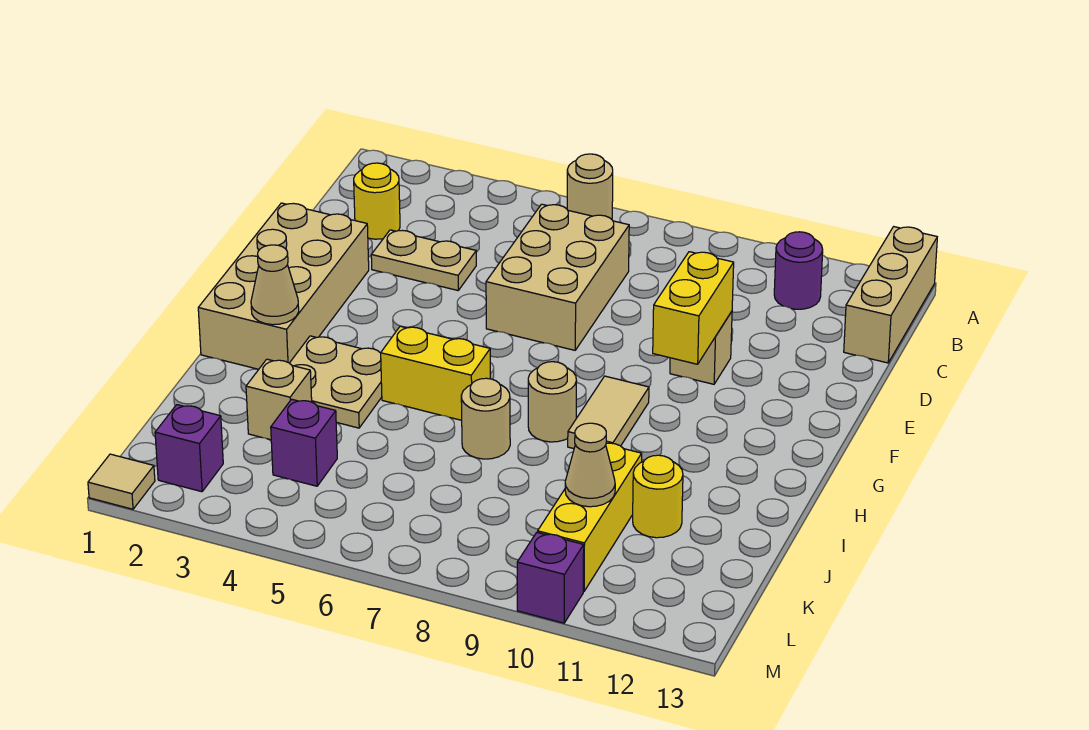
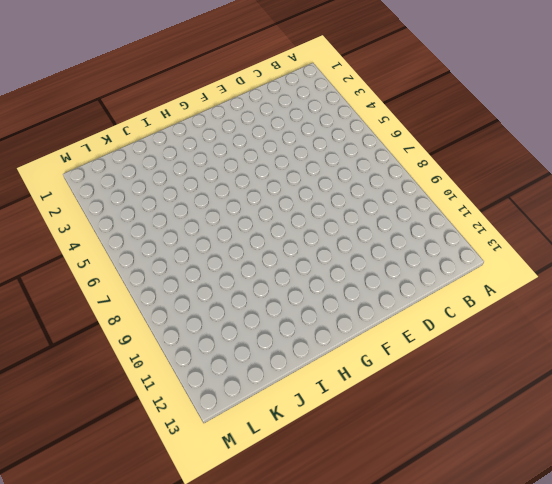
none -> tan round brick A6 level 1
none -> tan brick A13:C13 level 1
none -> purple round brick B11 level 1

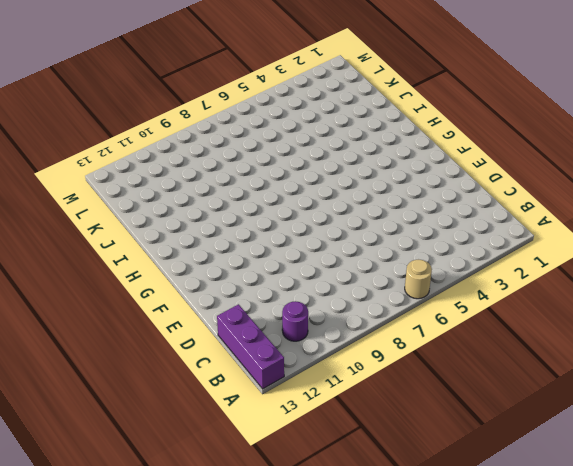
purple brick A13:C13 level 1 -> tan brick A13:C13 level 1
none -> yellow round brick C2 level 1
none -> tan brick C6:E7 level 1
none -> tan plate D3:D4 level 1

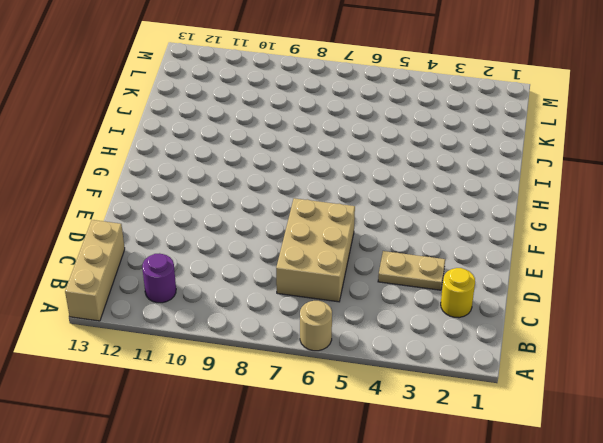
none -> tan brick E1:H2 level 1
none -> tan brick E10 level 1
none -> tan tile G9:H9 level 1

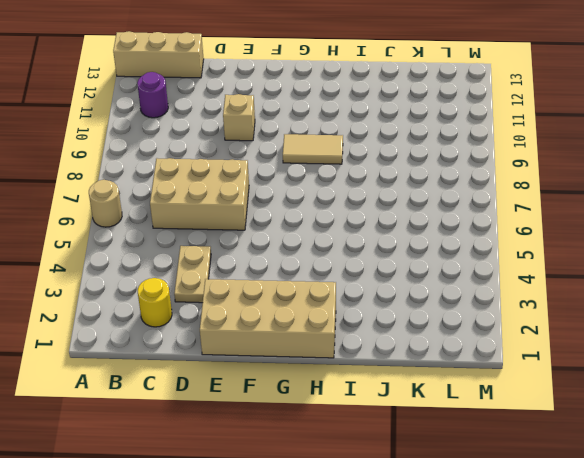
none -> tan plate H3:I4 level 1
none -> yellow brick H5:H6 level 1
none -> tan round brick H8 level 1

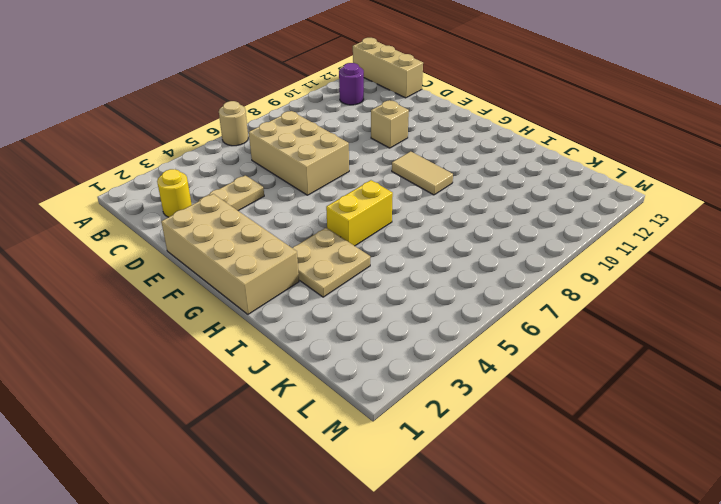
none -> tan round brick H8 level 1
none -> tan round brick I7 level 1
none -> tan brick J3 level 1

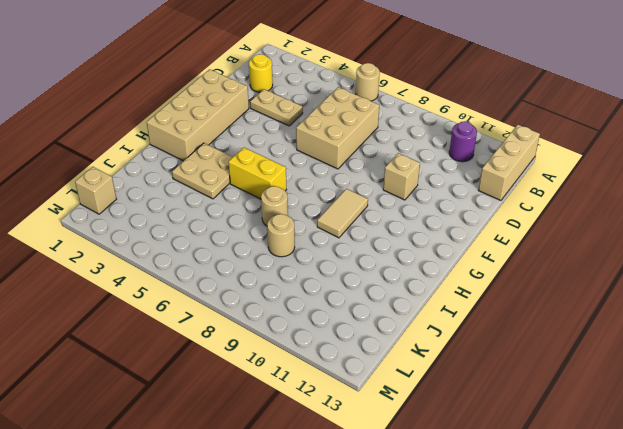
tan round brick J8 level 1 -> tan round brick H8 level 1
tan brick L1 level 1 -> tan brick J3 level 1
none -> yellow brick J10:L10 level 1
none -> yellow round brick J11 level 1
none -> purple brick K4 level 1

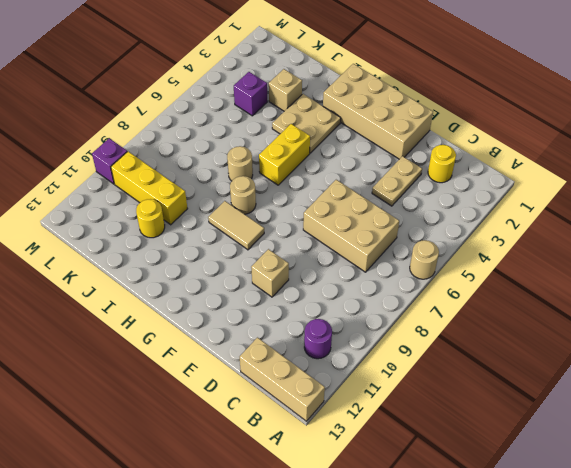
none -> purple brick L2 level 1
none -> tan tile M1 level 1
none -> yellow brick E10:F10 level 2

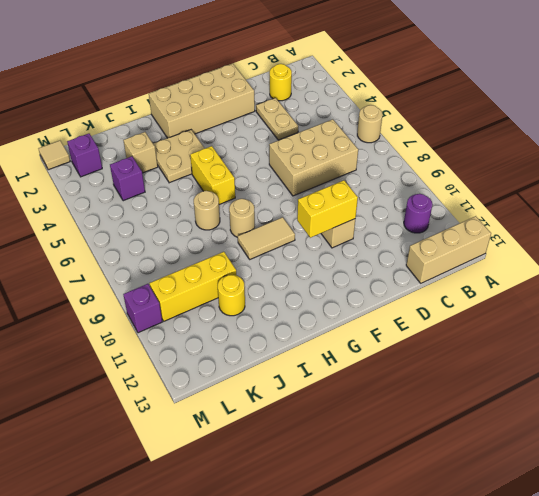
none -> tan cone H2 level 2
none -> tan cone K10 level 2

